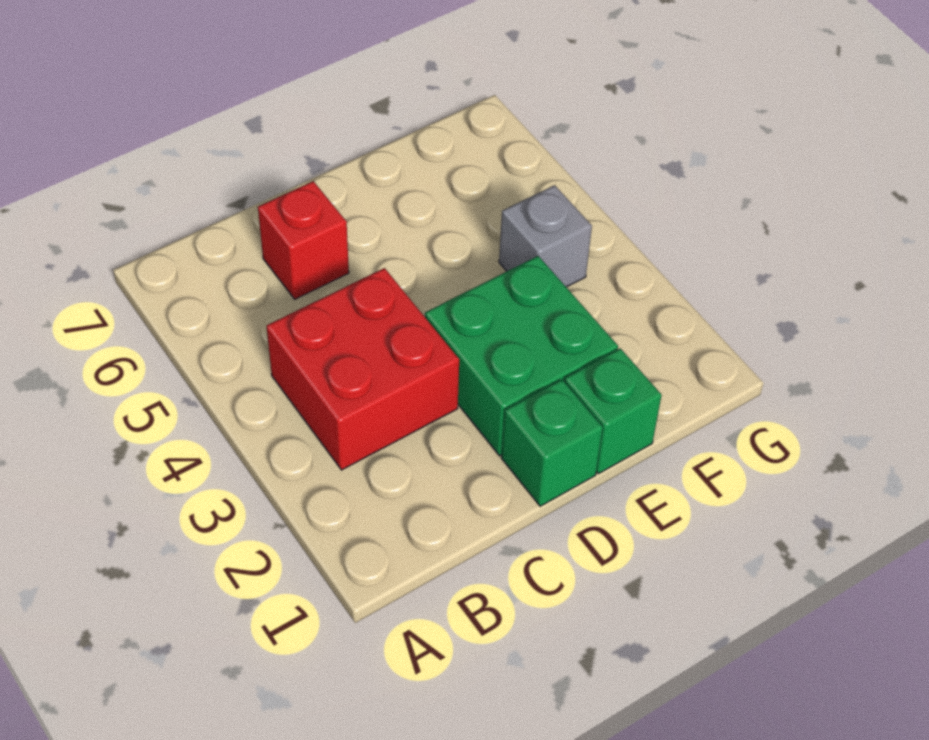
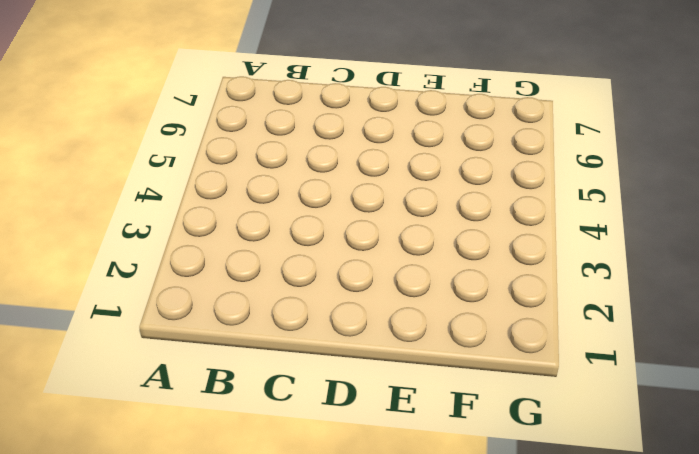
none -> red brick B3:C4 level 1
none -> red brick C6 level 1

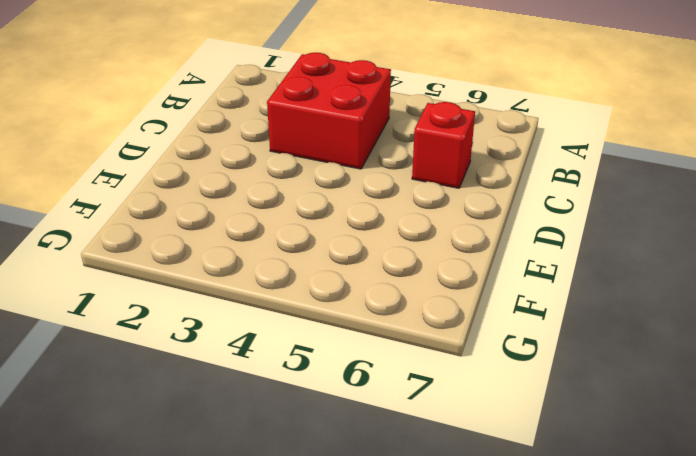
none -> green brick D1 level 1
none -> green brick D2:E3 level 1

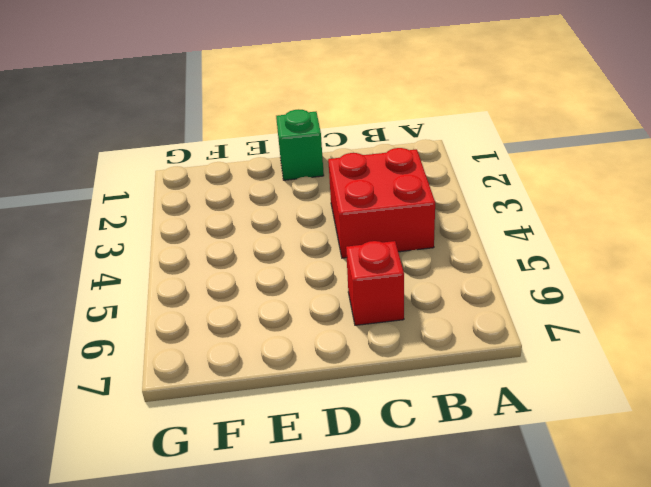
none -> green brick D2:E3 level 1
none -> green brick E1 level 1

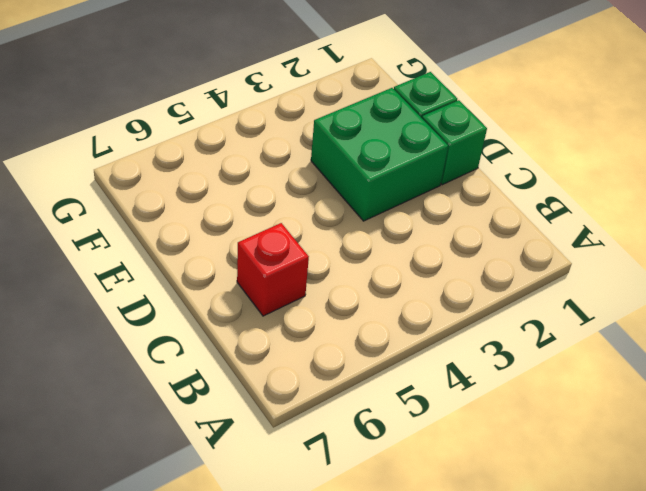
none -> red brick B3:C4 level 1
none -> grey brick F4 level 1

